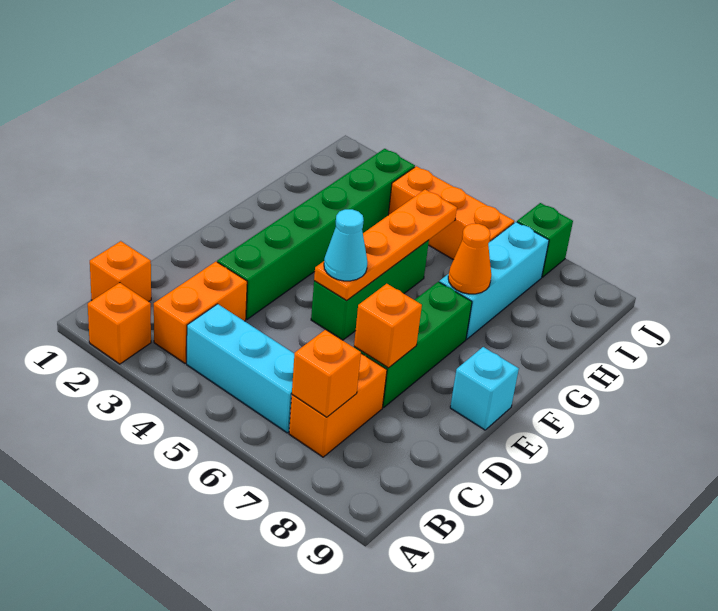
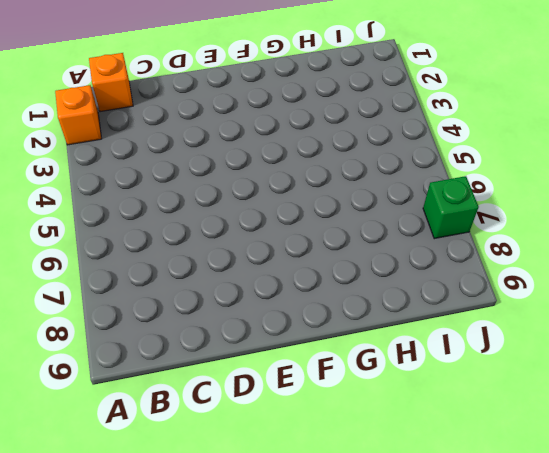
none -> orange brick B3:C3 level 1
none -> cyan brick B4:B6 level 1
none -> orange brick B7:C7 level 1

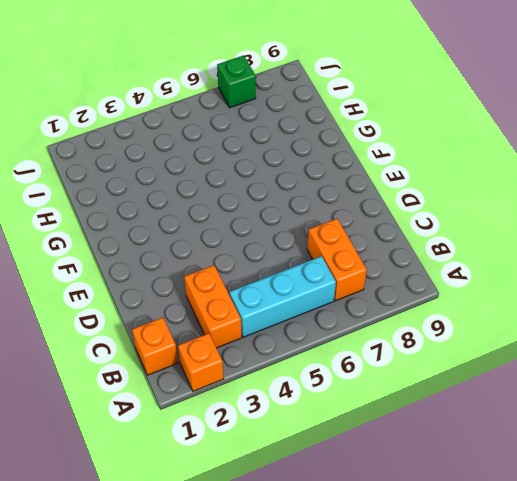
none -> green brick D3:I3 level 1
none -> green brick D7:F7 level 1
none -> green brick E5:G5 level 1

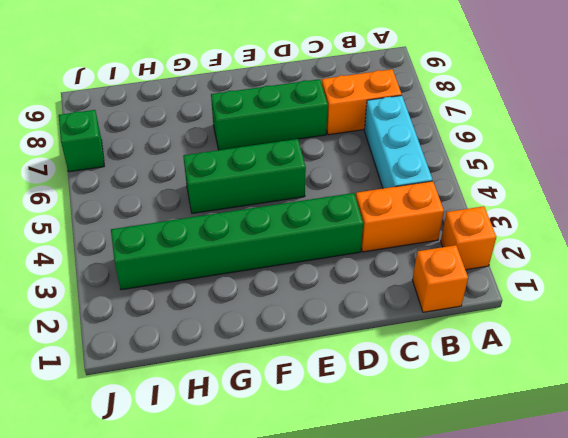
none -> cyan brick E9 level 1
none -> cyan brick G7:I7 level 1
none -> orange brick I4:I6 level 1

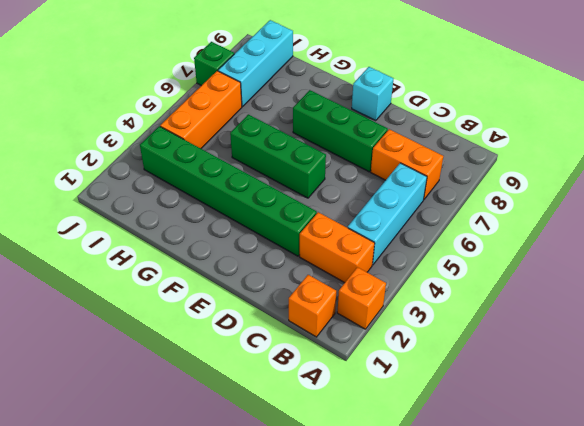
cyan brick I7:I9 level 1 -> cyan brick G7:I7 level 1
none -> orange brick B7 level 2
none -> orange brick D7 level 2
none -> orange plate E5:H5 level 2

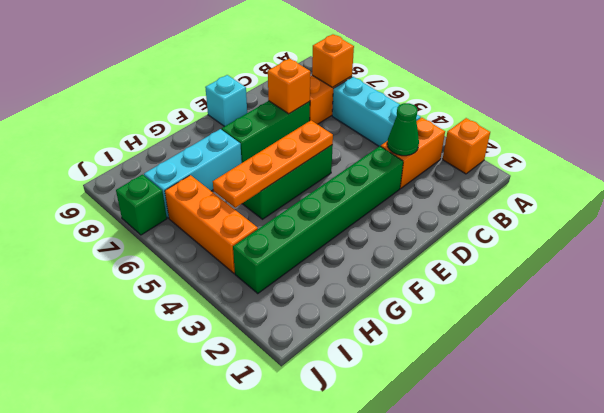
green cone C3 level 2 -> none
none -> orange brick B1 level 1
none -> orange cone G7 level 2
none -> cyan cone E5 level 3

